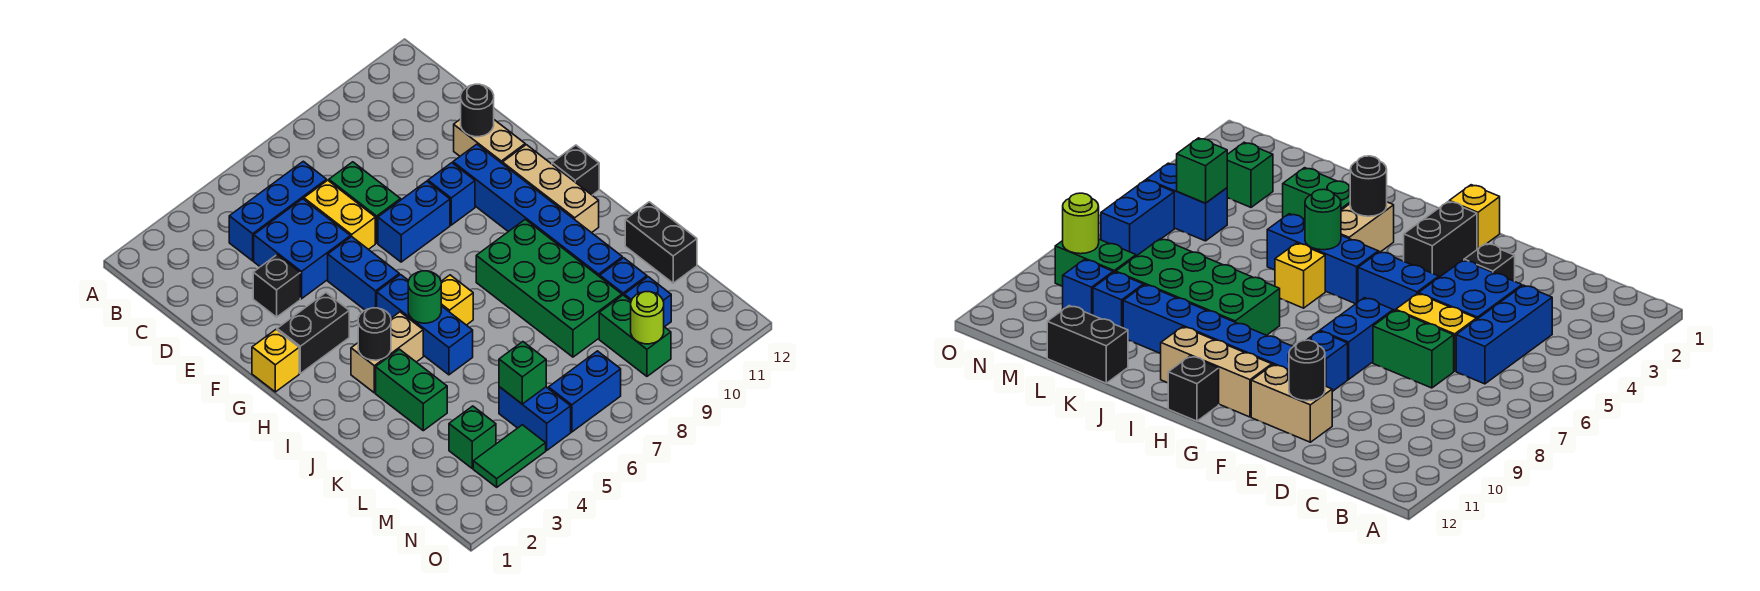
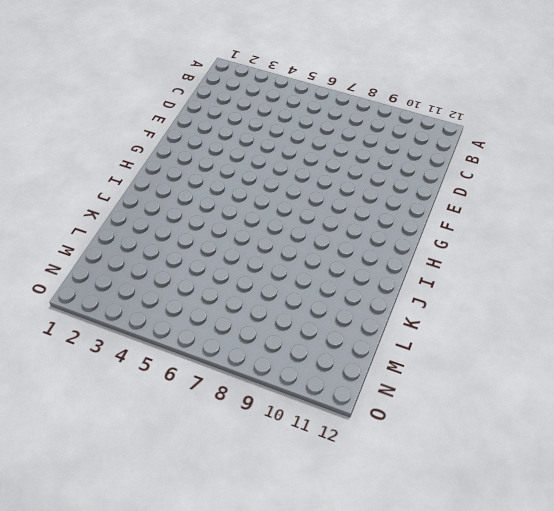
none -> blue brick C4:C6 level 1
none -> blue brick D4:E5 level 1
none -> yellow brick D6:E6 level 1
none -> green brick D7:E7 level 1

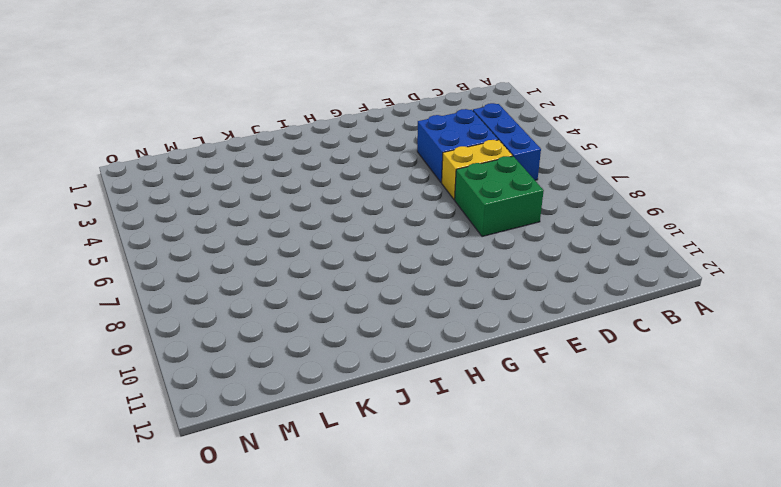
green brick D7:E8 level 1 -> green brick D7:E7 level 1
none -> black brick E3 level 1
none -> tan brick E11:F11 level 1
none -> blue brick F5:G5 level 1
none -> blue brick F7:F8 level 1

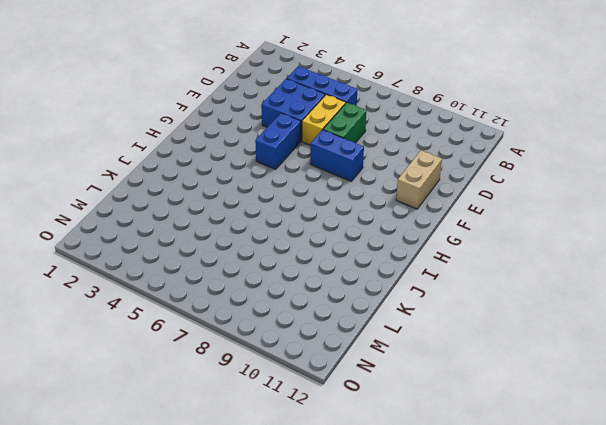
none -> black brick E3 level 1
none -> blue brick F9 level 1
none -> blue brick F10:K10 level 1
none -> yellow brick G1 level 1

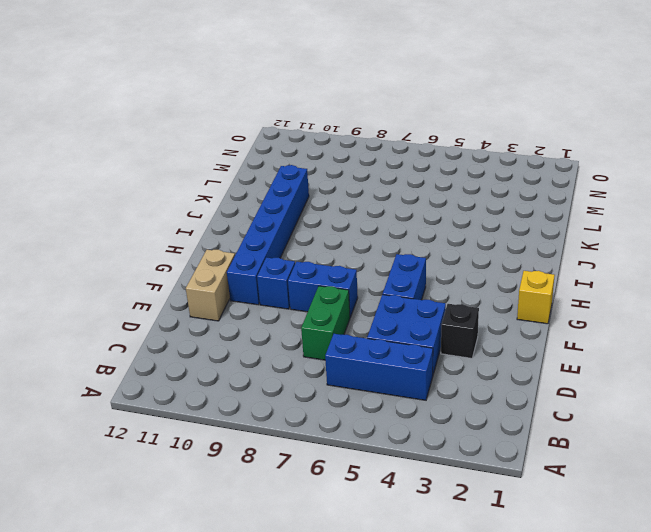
none -> yellow brick D6:E6 level 1
none -> black brick G2:G3 level 1
none -> tan brick G11:I11 level 1
none -> blue brick H5:J5 level 1

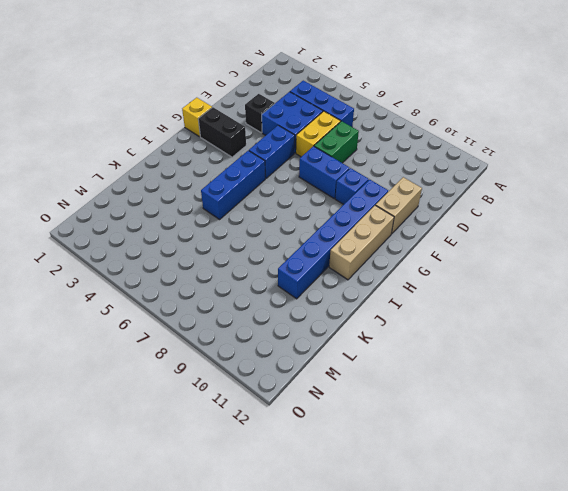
none -> black brick H12 level 1
none -> tan brick I3:I4 level 1
none -> yellow brick I6 level 1
none -> green brick I8:L9 level 1

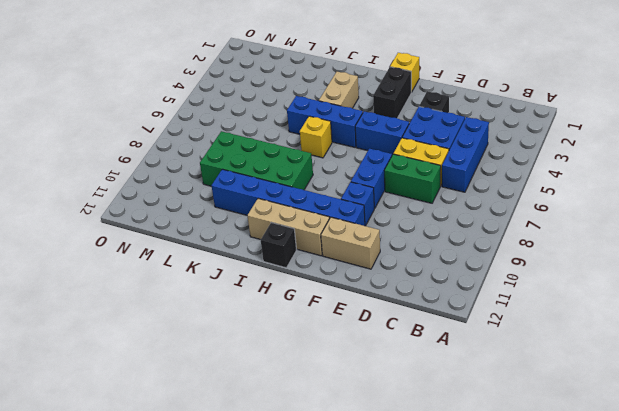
none -> green brick J3:K3 level 1
none -> black brick K12:L12 level 1
none -> blue brick L10 level 1
none -> green brick M3 level 1

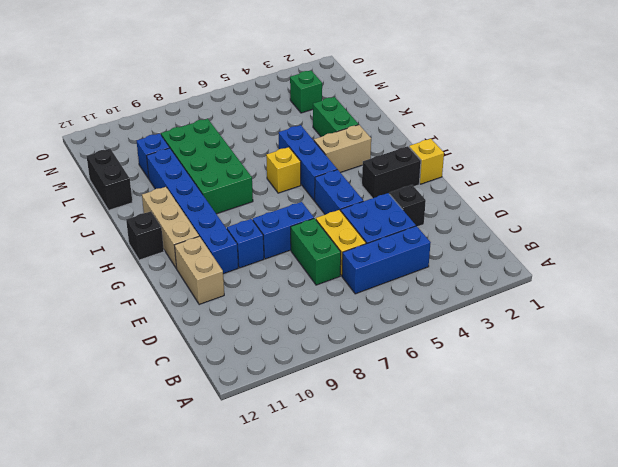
none -> blue brick M5:N5 level 1
none -> green brick M9:N9 level 1
none -> blue brick M10 level 1
none -> green tile N3:N4 level 1

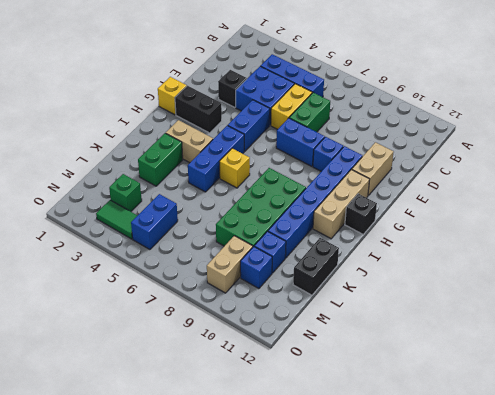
tan brick M9:N9 level 1 -> green brick M9:N9 level 1
none -> blue brick N6:N7 level 1
none -> black round brick E11 level 2
none -> black round brick I3 level 2
none -> green round brick I5 level 2

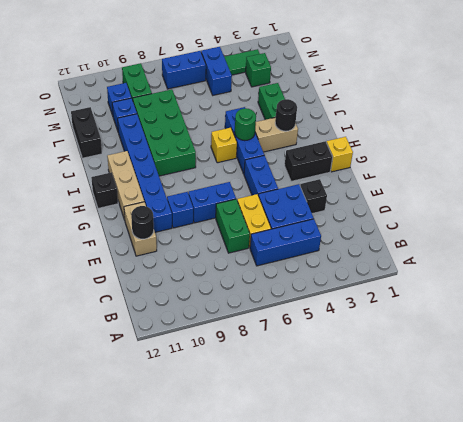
none -> green brick M5 level 2
none -> lime round brick N9 level 2

